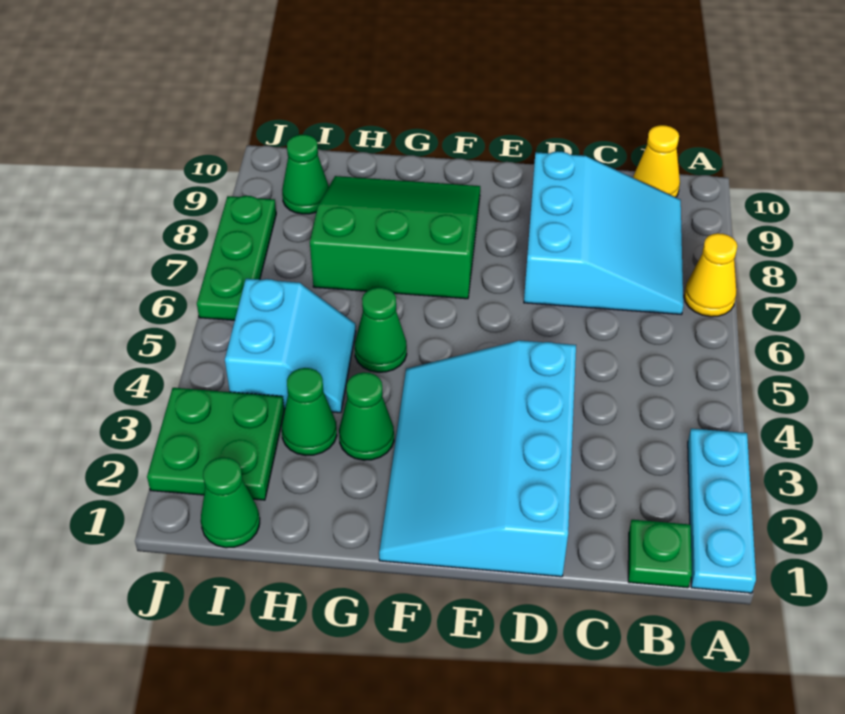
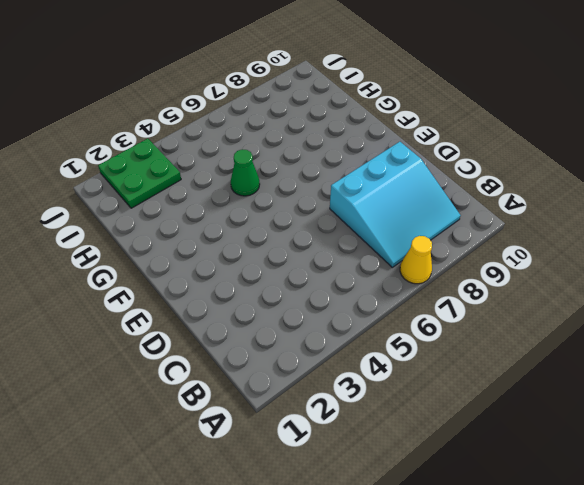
none -> cyan plate A1:A3 level 1
none -> green plate B1 level 1
none -> yellow cone B10 level 1

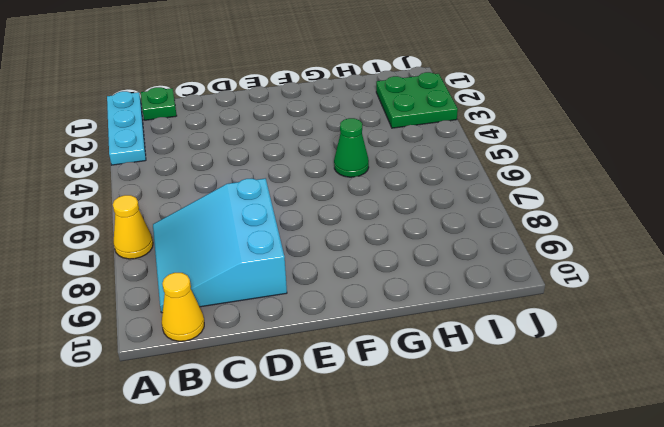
none -> cyan slope D1:F4 level 1 top D
none -> green slope F7:H9 level 1 top 7
none -> green cone G3 level 1

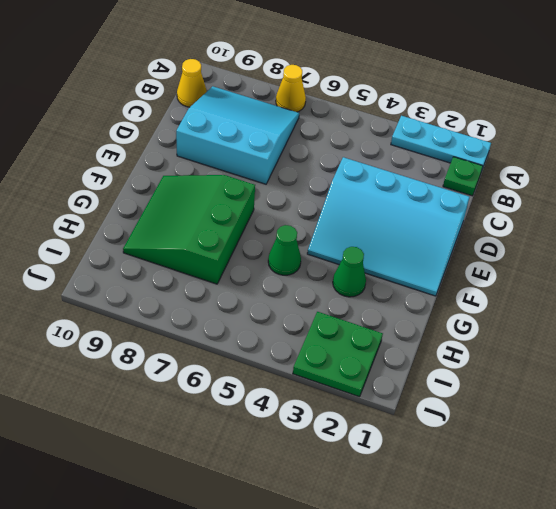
none -> green cone H3 level 1
none -> cyan slope H4:I5 level 1 top I
none -> green cone I1 level 1

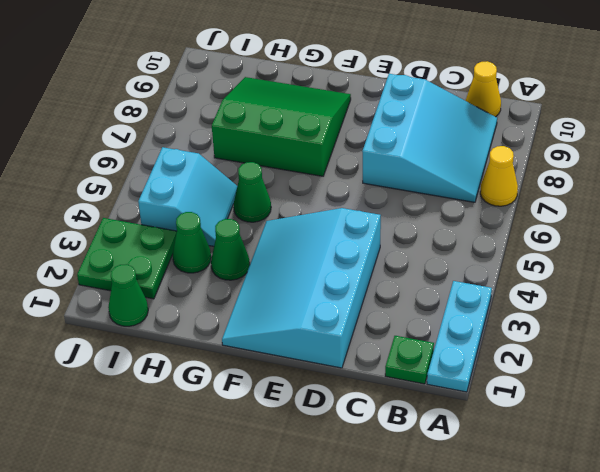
none -> green cone I9 level 1
none -> green plate J6:J8 level 1

